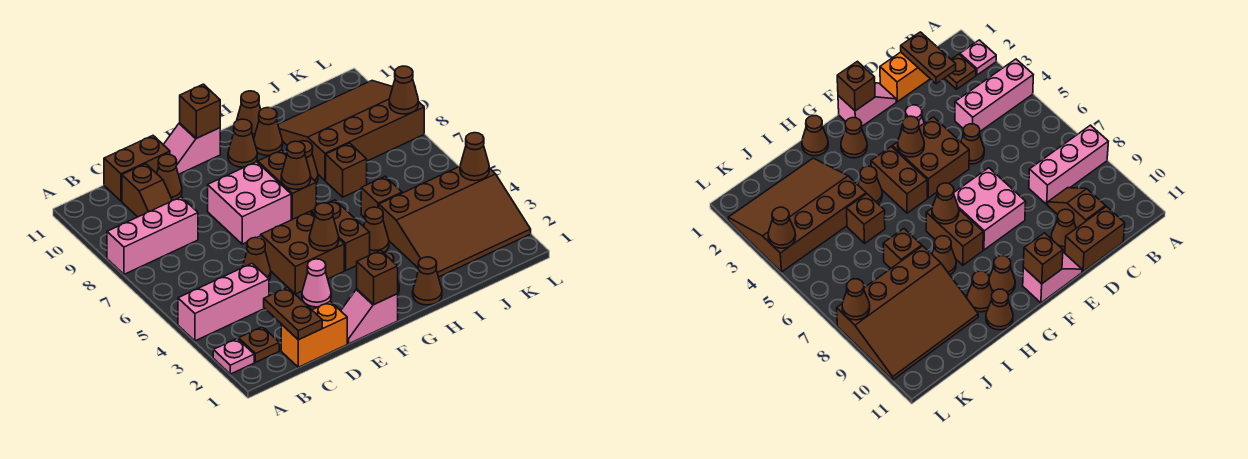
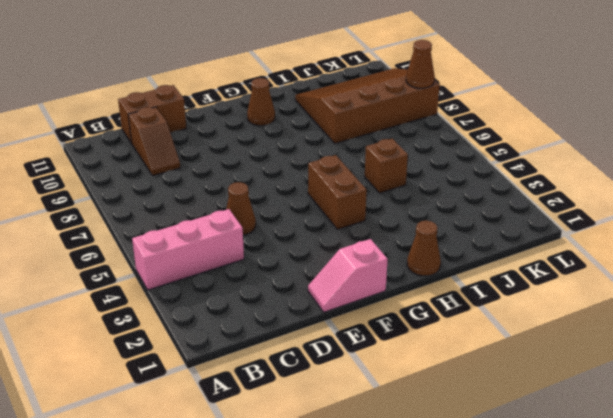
none -> pink plate A2 level 1
none -> pink brick A8:C8 level 1
none -> brown plate B2 level 1
none -> orange brick C1:D1 level 1

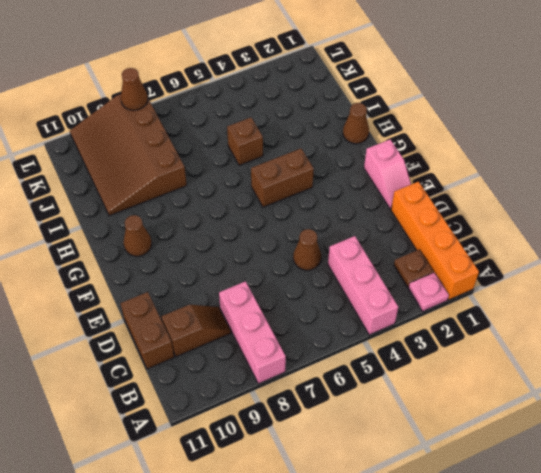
orange brick A1:D1 level 1 -> orange brick C1:D1 level 1
none -> brown cone D10 level 1
none -> pink cone E3 level 1
none -> brown brick E4:F5 level 1
none -> pink brick E7:F8 level 1

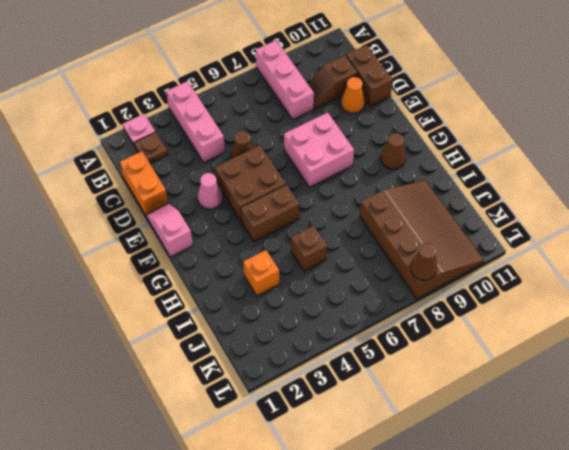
orange cone D10 level 1 -> brown cone D10 level 1
orange brick I3 level 1 -> brown slope I2:L4 level 1 top 4
none -> pink slope E11:F11 level 1 top F
none -> brown cone G2 level 1
none -> brown brick G7:G8 level 1
none -> brown cone H1 level 1

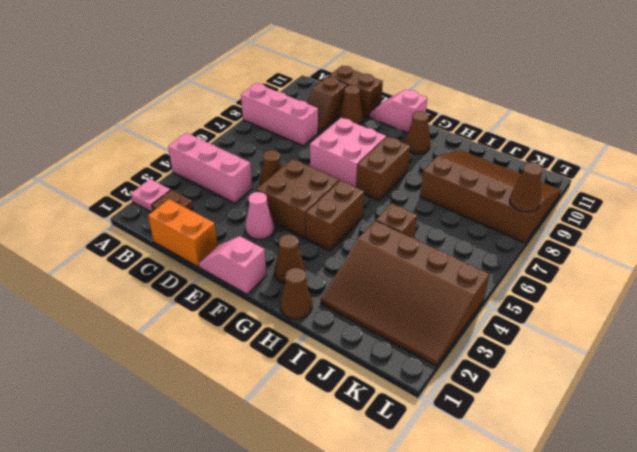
none -> brown cone H4 level 1
none -> brown cone H8 level 1
none -> brown cone H10 level 1
none -> brown cone H11 level 1

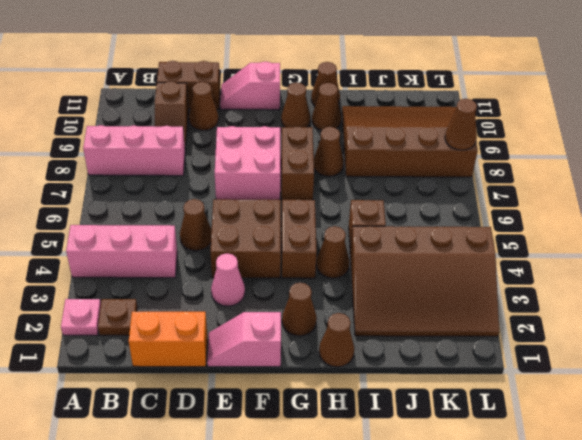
none -> brown brick I7 level 1
none -> brown plate C1:C2 level 2
none -> brown brick F1 level 2
none -> brown cone F4 level 2

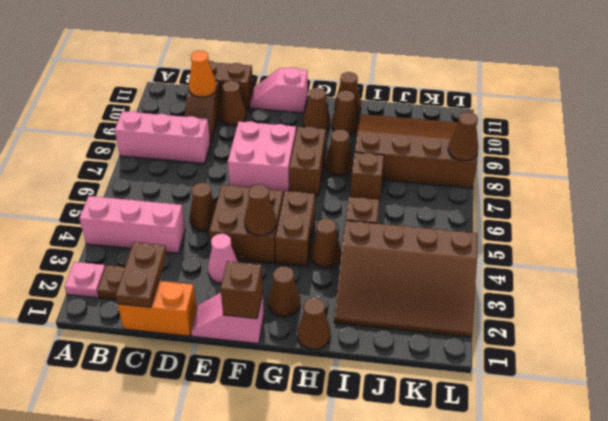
orange cone C10 level 2 -> none
none -> brown brick F11 level 2
none -> brown cone G7 level 2
none -> brown cone L4 level 2

